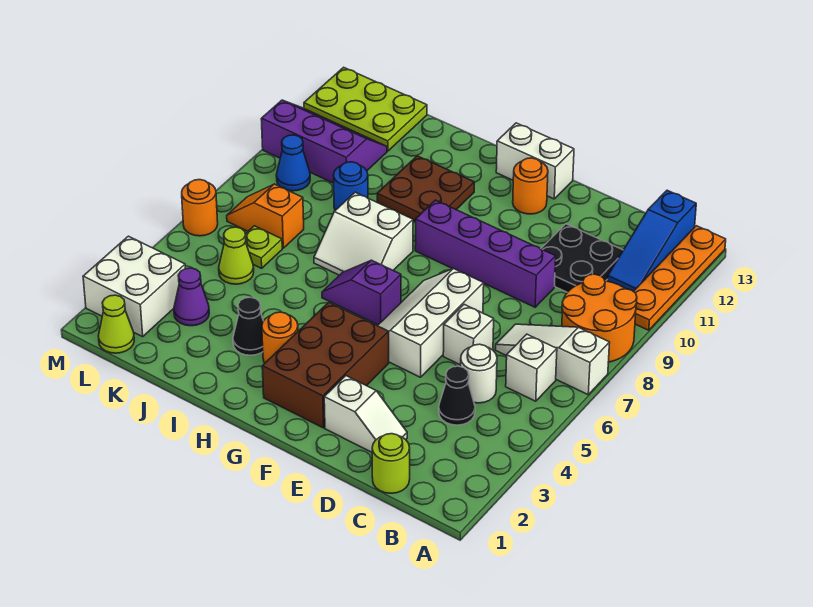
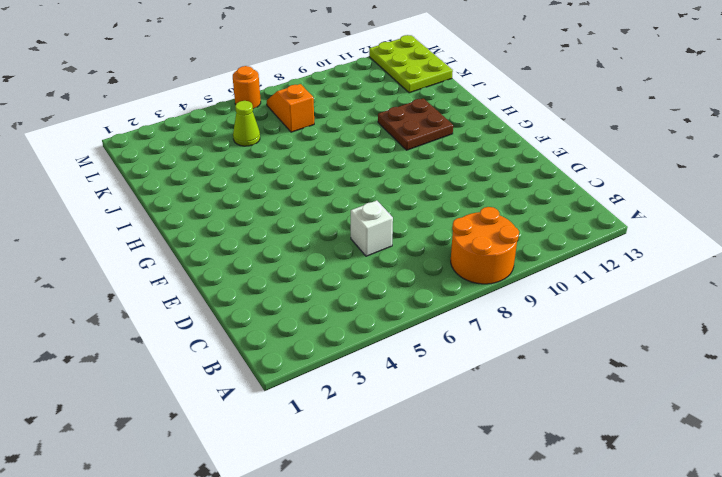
none -> white slope A7:C7 level 1 top A
none -> orange plate A10:A13 level 1
none -> white brick B6 level 1
none -> blue slope B11:B13 level 1 top 13

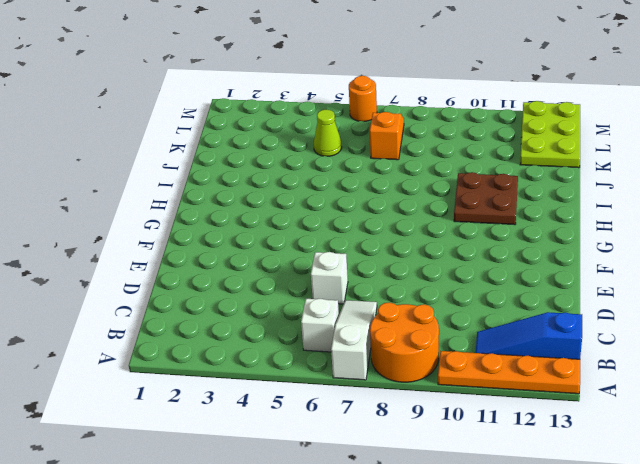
none -> lime round brick C1 level 1
none -> black cone C4 level 1
none -> white round brick C5 level 1
none -> black plate C10:D11 level 1

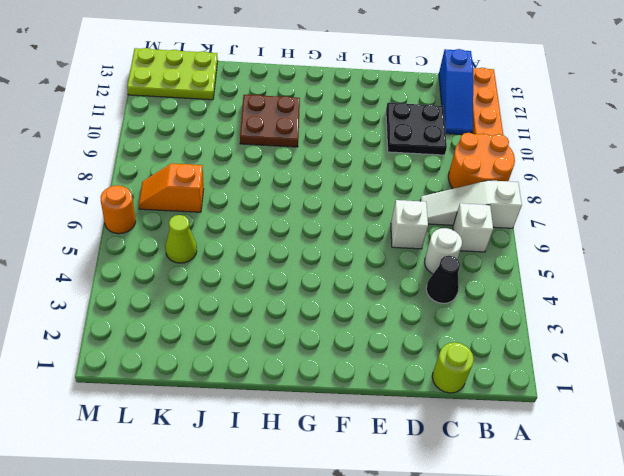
none -> white slope D2:E2 level 1 top E
none -> purple brick D9:G9 level 1
none -> white slope E5:F7 level 1 top E
none -> brown brick F2:G4 level 1

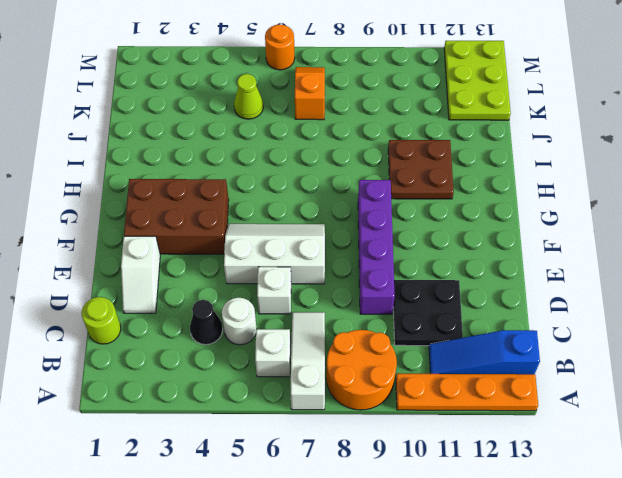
none -> orange round brick F12 level 1
none -> white brick F13:G13 level 1
none -> purple slope G6:H6 level 1 top G
none -> orange round brick H3 level 1

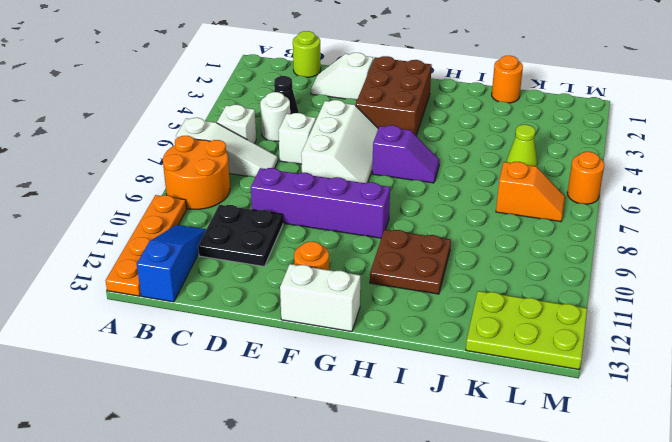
orange round brick J1 level 1 -> orange round brick H3 level 1
none -> white slope H7:I8 level 1 top 8
none -> black cone I3 level 1
none -> blue round brick J9 level 1
none -> purple cone K3 level 1

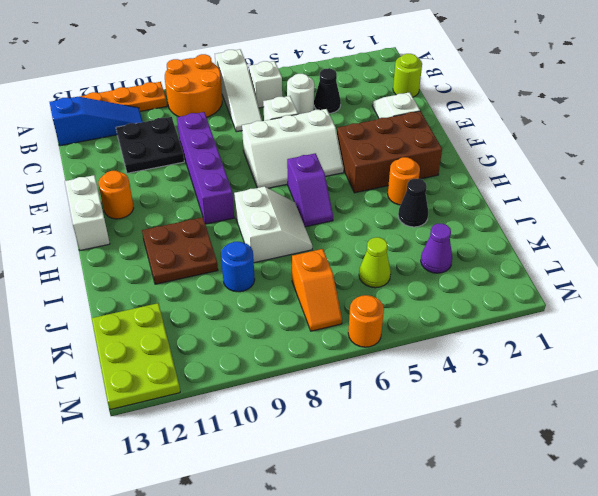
none -> lime plate K6 level 1
none -> purple slope K10:M11 level 1 top 10
none -> lime cone L1 level 1
none -> white brick L2:M3 level 1

